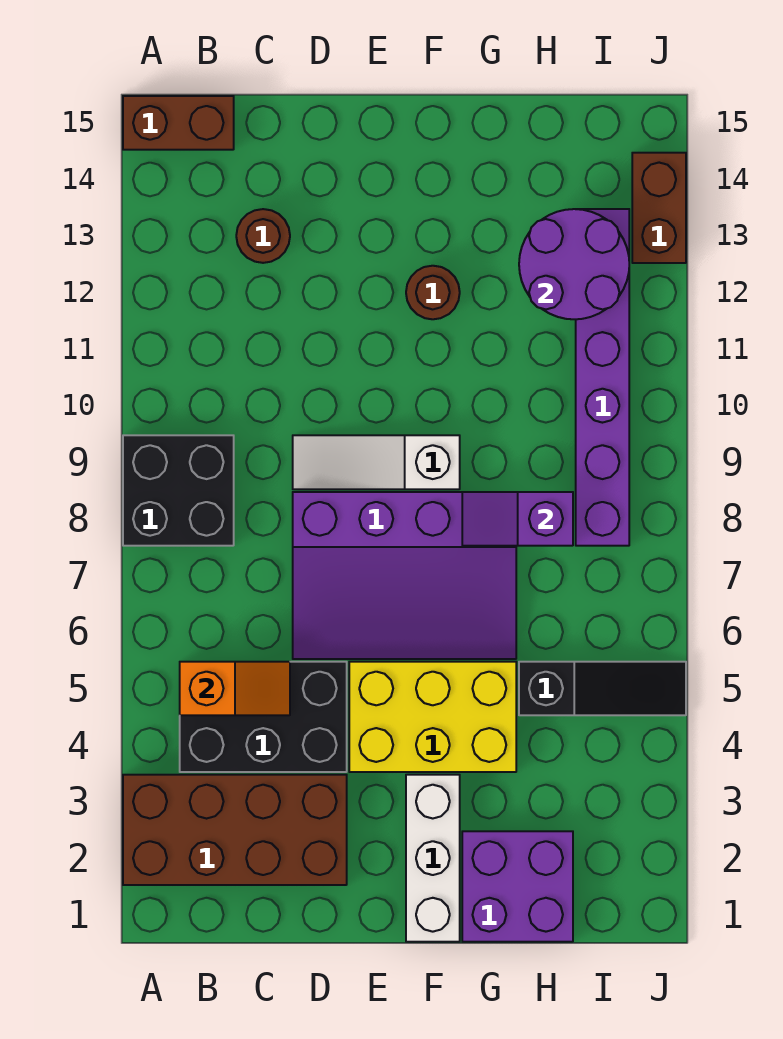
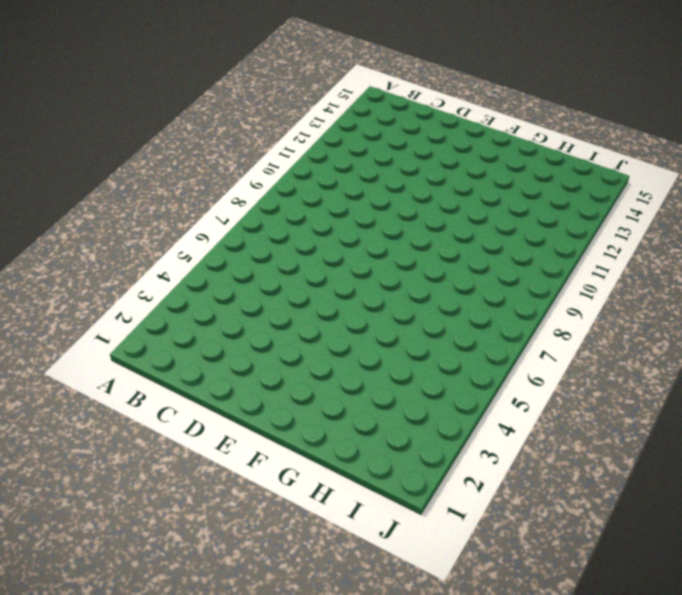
none -> brown brick A2:D3 level 1
none -> black brick A8:B9 level 1
none -> brown brick A15:B15 level 1

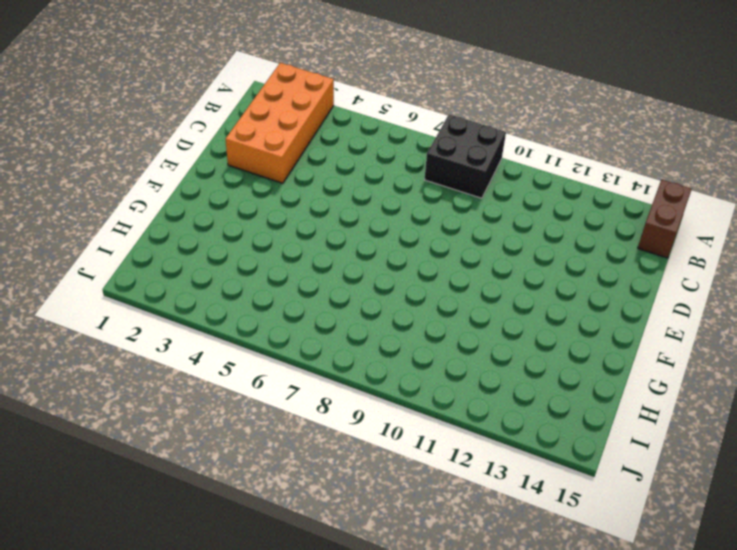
orange brick A2:D3 level 1 -> brown brick A2:D3 level 1
none -> black brick B4:D5 level 1
none -> brown round brick C13 level 1
none -> purple slope D6:G8 level 1 top 8

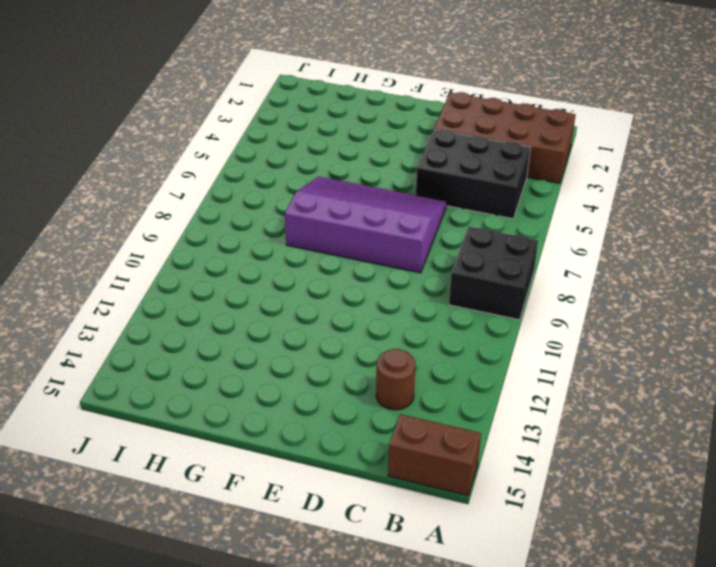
none -> white slope D9:F9 level 1 top F
none -> yellow brick E4:G5 level 1
none -> white brick F1:F3 level 1

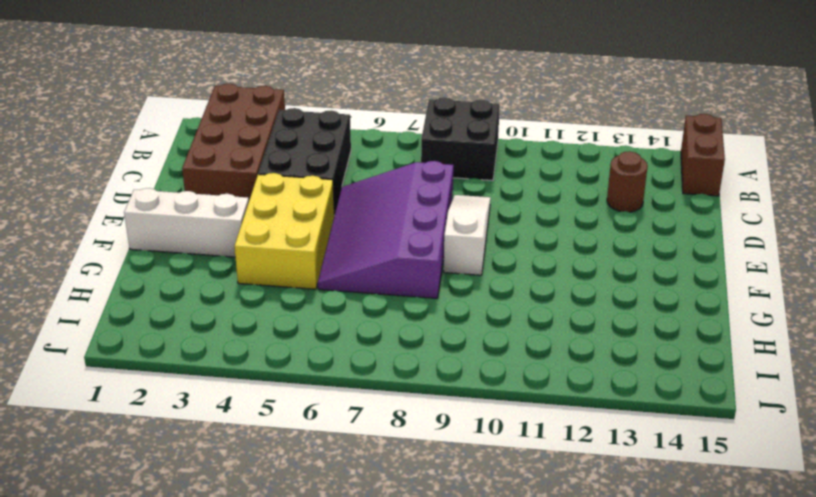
none -> brown round brick F12 level 1
none -> purple brick G1:H2 level 1
none -> black slope H5:J5 level 1 top H

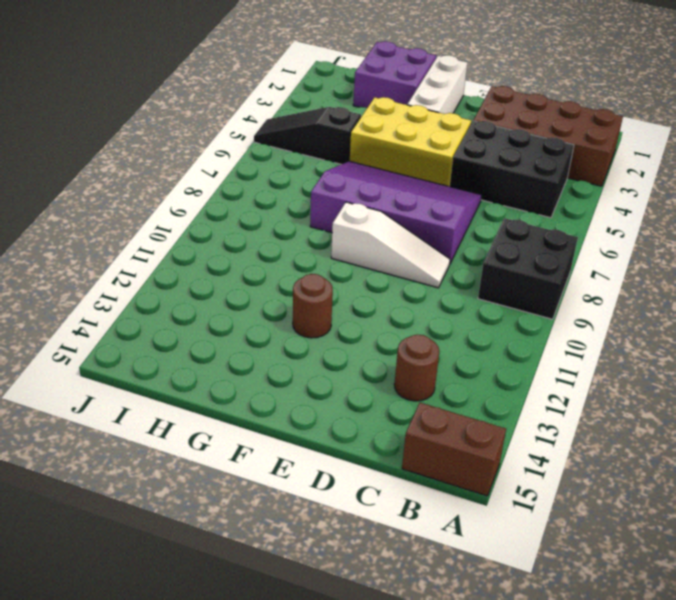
none -> purple brick I8:I13 level 1
none -> brown brick J13:J14 level 1
none -> orange slope B5:C5 level 2 top B

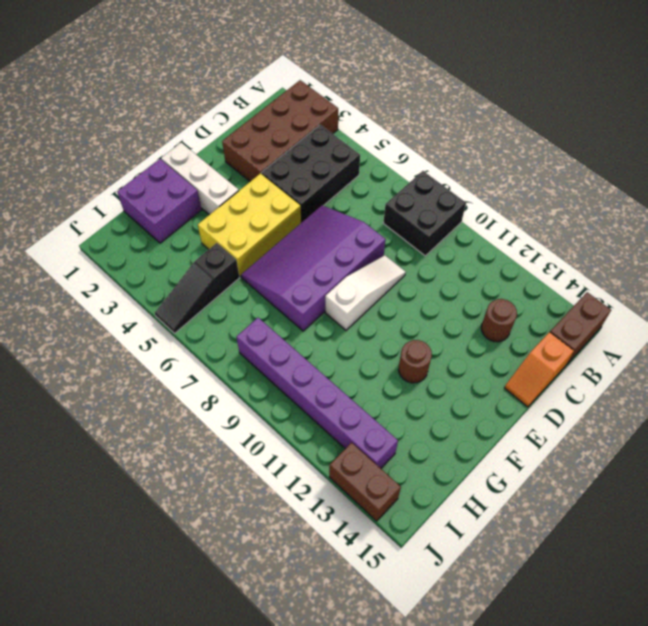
orange slope C15:D15 level 1 top C -> orange slope B5:C5 level 2 top B
none -> purple slope G8:H8 level 2 top H
none -> purple round brick H12:I13 level 2

